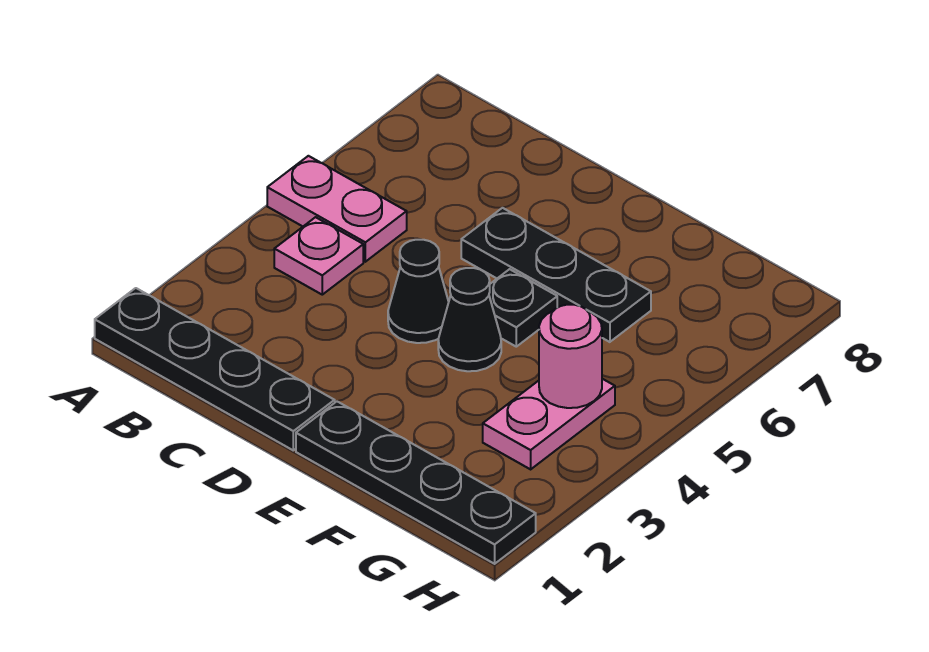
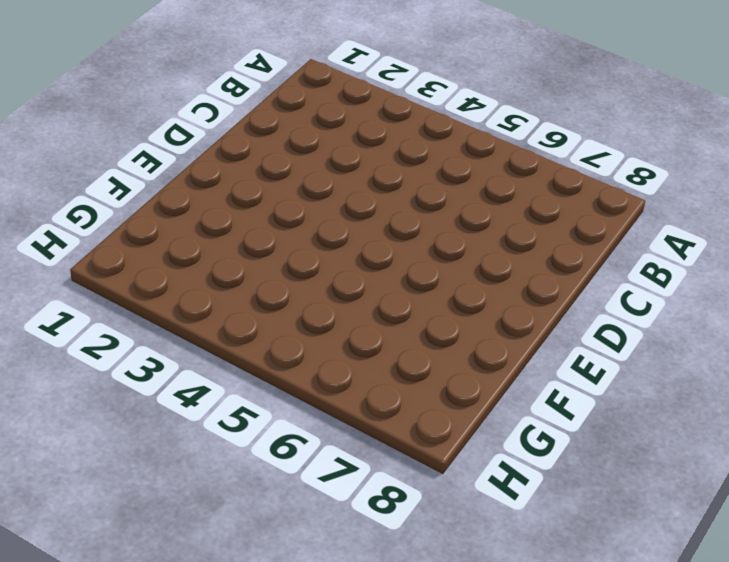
none -> black plate A1:D1 level 1
none -> pink plate A5:B5 level 1

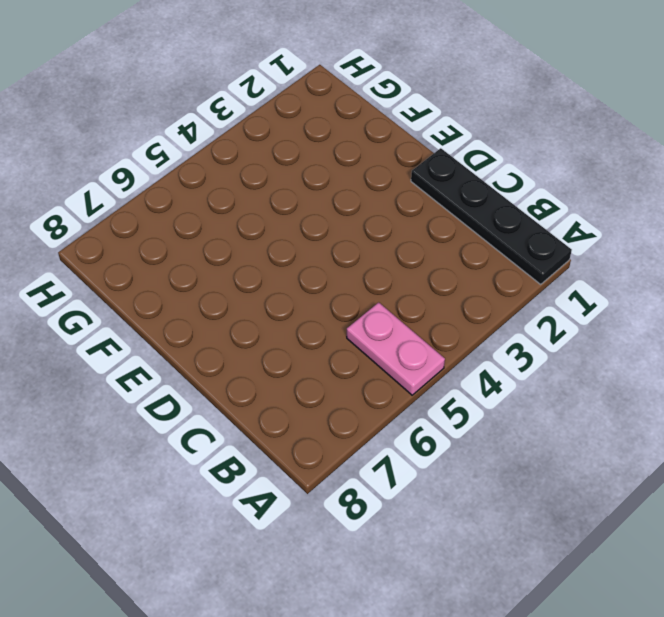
none -> pink plate B4 level 1
none -> black cone D4 level 1

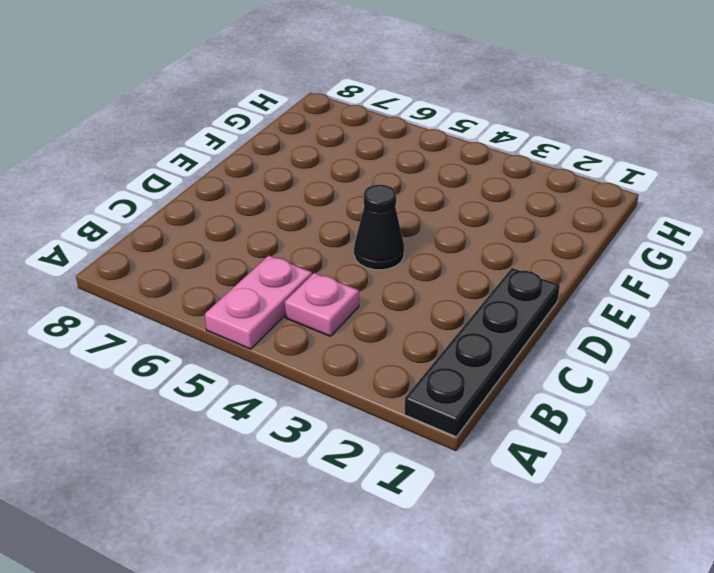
none -> black plate D6:F6 level 1
none -> black plate E1:H1 level 1

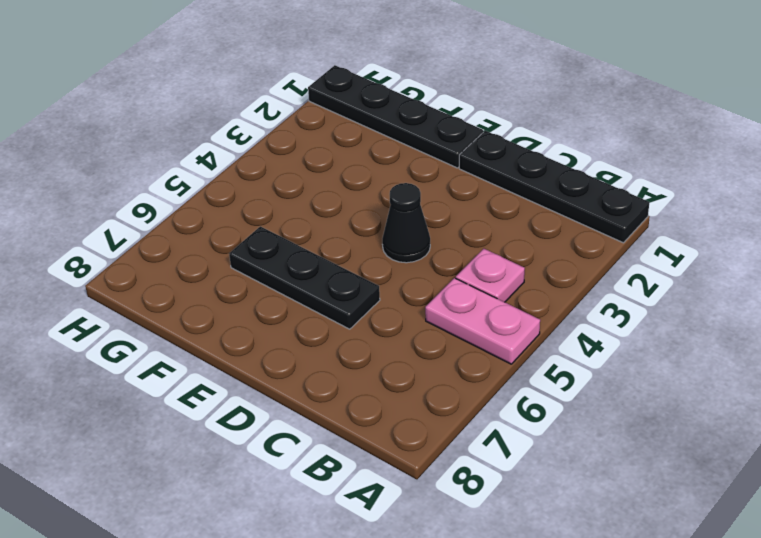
none -> black cone E4 level 1
none -> black plate E5 level 1

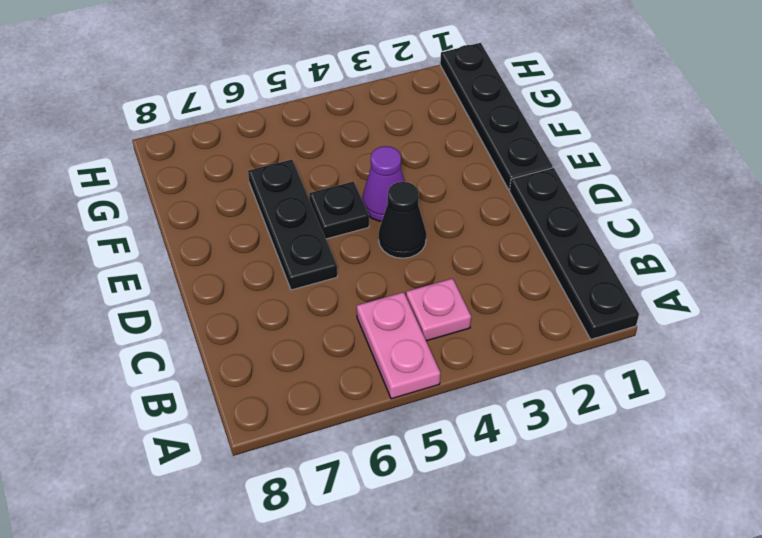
purple cone E4 level 1 -> black cone E4 level 1
none -> pink plate G3:G4 level 1
none -> pink round brick G4 level 2

